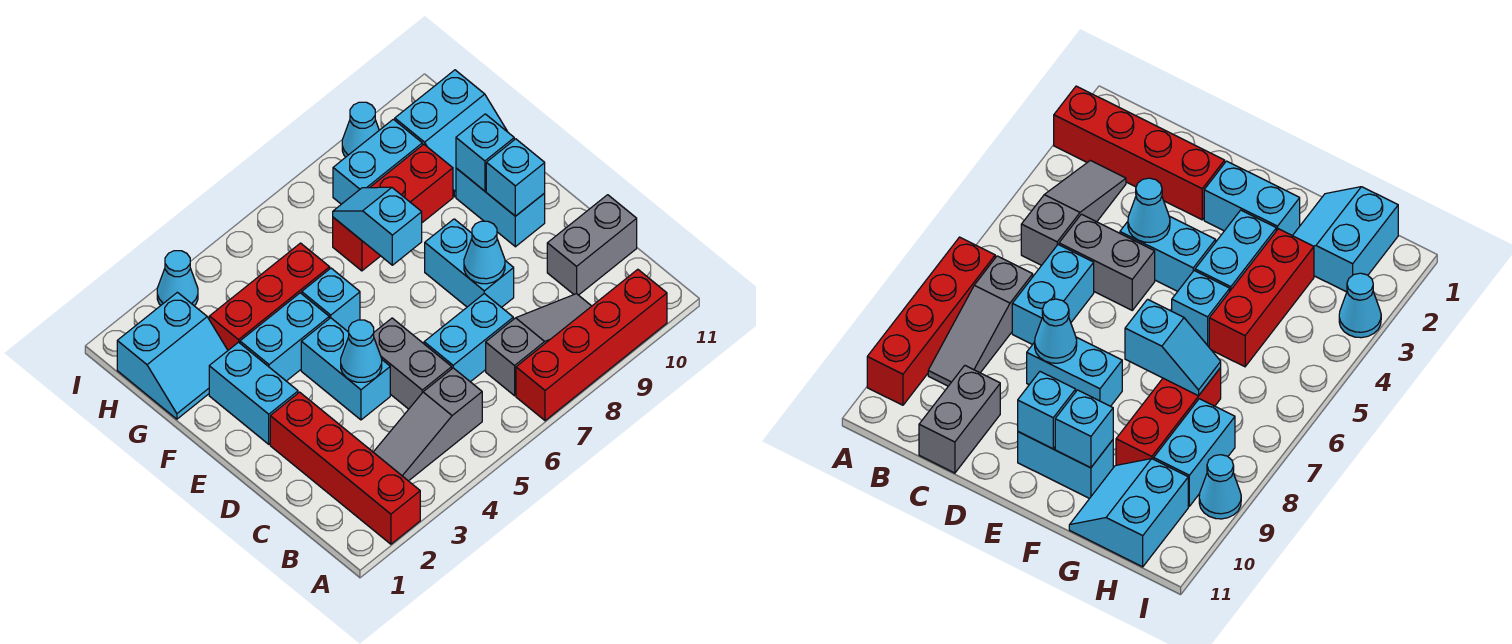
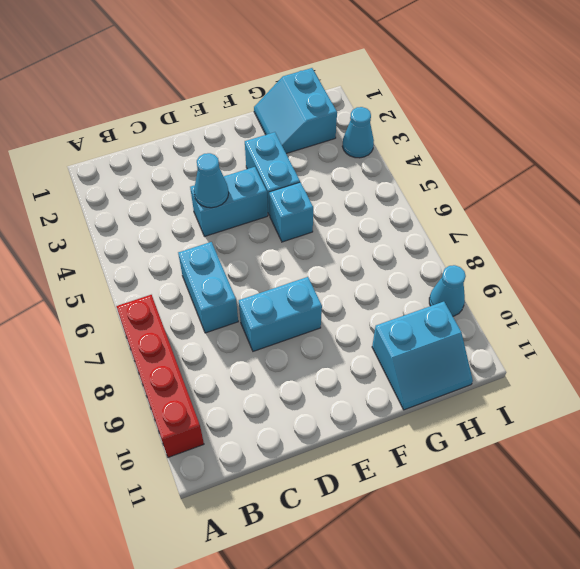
cyan slope G10:H11 level 1 top 10 -> cyan slope G10:H11 level 1 top H
none -> red brick A2:D2 level 1
none -> grey slope B3:B5 level 1 top 5
none -> grey slope B7:B9 level 1 top 7

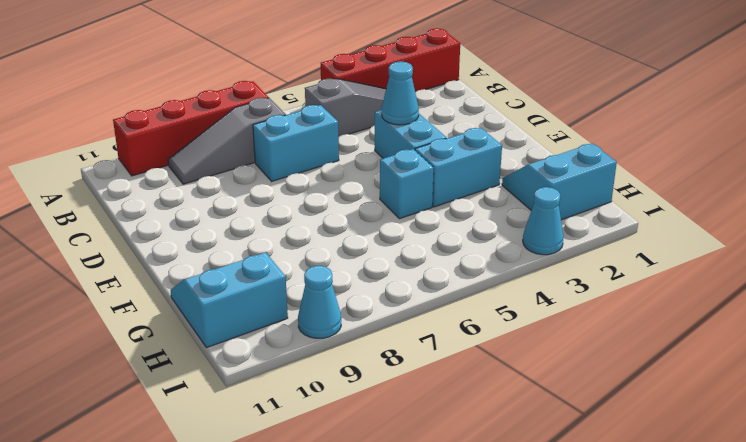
red brick A1:A4 level 1 -> red brick A2:D2 level 1
none -> grey brick C5:D5 level 1
none -> grey brick C10:C11 level 1
none -> cyan brick D8:E8 level 1

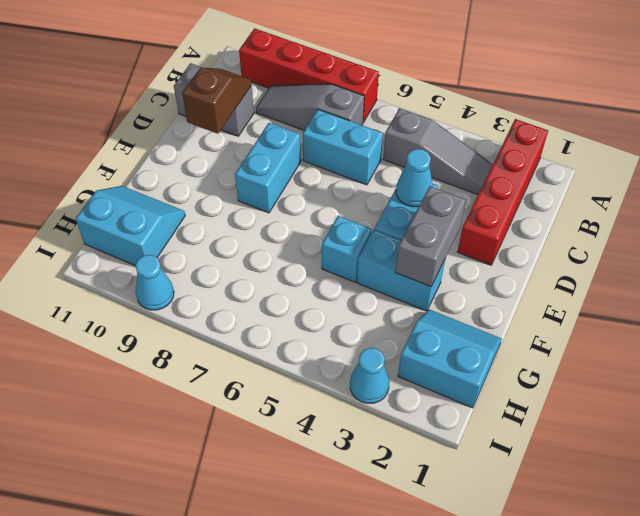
brown slope C10:D10 level 2 top D -> none
grey brick E3:F3 level 2 -> grey brick C5:D5 level 1
none -> cyan brick E2:F2 level 1
none -> cyan brick E10:F10 level 1
none -> red brick G3:G5 level 1

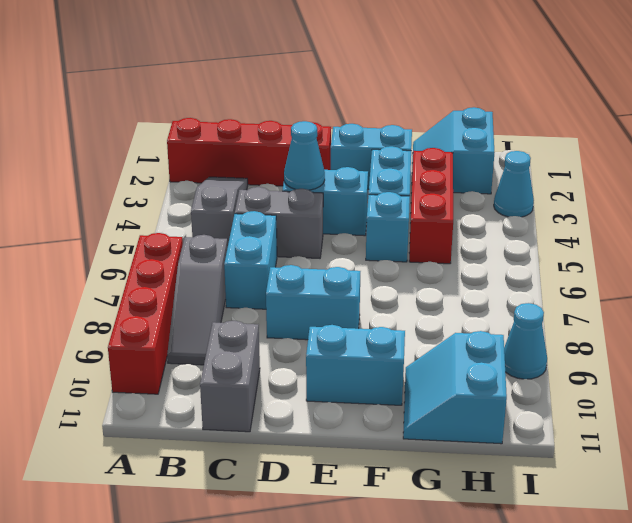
none -> red brick G7:G9 level 1
none -> cyan brick H8:H9 level 1
none -> cyan cone D8 level 2

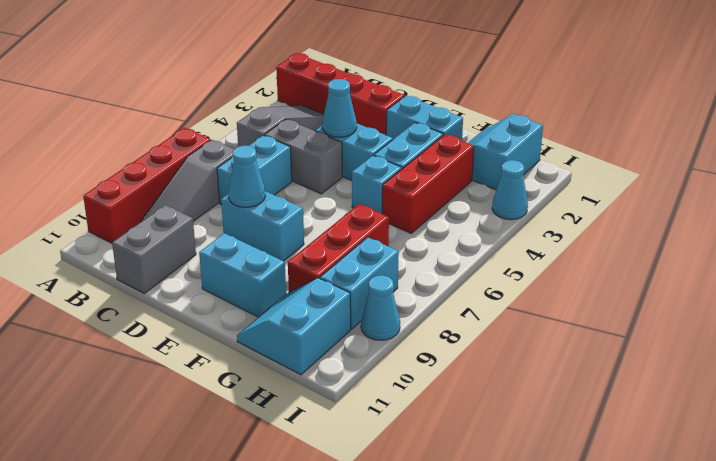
none -> cyan brick E10 level 2
none -> cyan slope F7:G7 level 2 top F
none -> cyan brick F10 level 2

